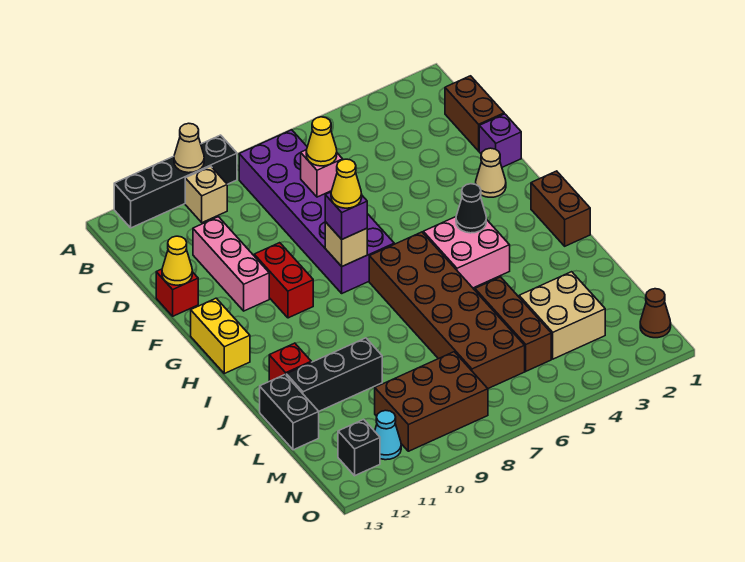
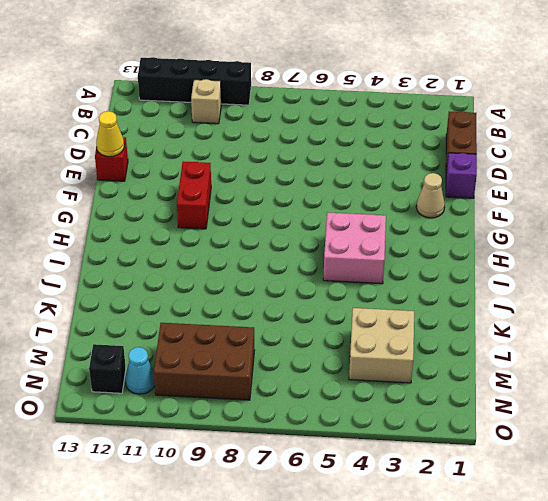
none -> purple brick B7:G8 level 1
none -> pink brick D11:F11 level 1
none -> yellow brick G13:H13 level 1
none -> brown brick H1:I1 level 1

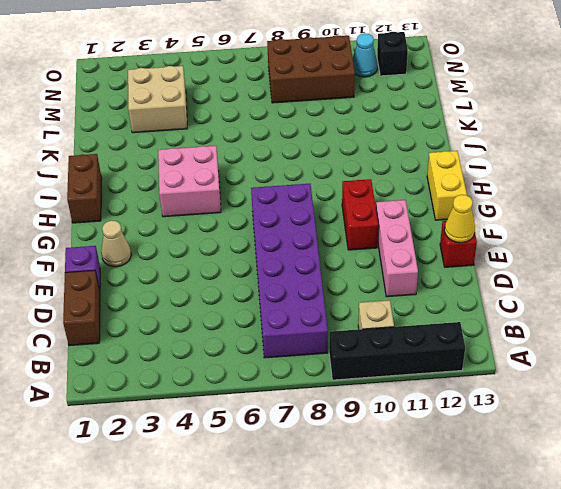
none -> brown brick H6:M7 level 1
none -> red brick J12 level 1
none -> brown brick K5:M5 level 1
none -> black brick K10:K12 level 1

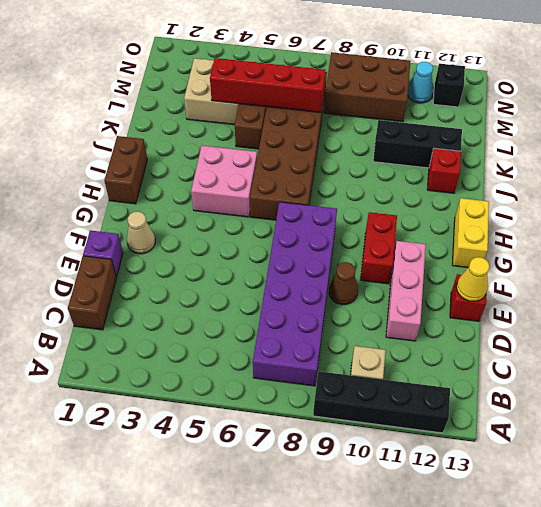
brown cone E9 level 1 -> brown cone N1 level 1
red brick L4:L7 level 2 -> none
none -> black brick K13:L13 level 1
none -> tan cone A10 level 2
none -> pink brick D7 level 2
none -> tan brick G8 level 2

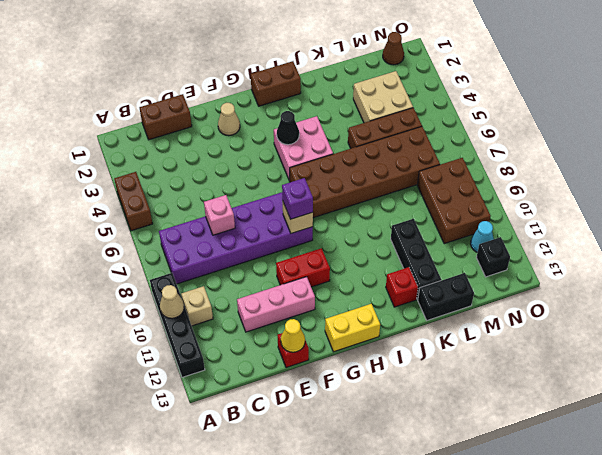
brown brick A4:A5 level 1 -> none
none -> purple brick E1 level 1
none -> yellow cone D7 level 3
none -> yellow cone G8 level 4

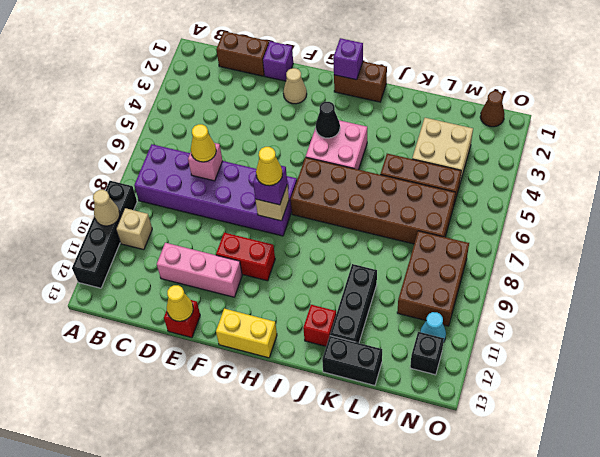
purple brick H1 level 2 -> none

